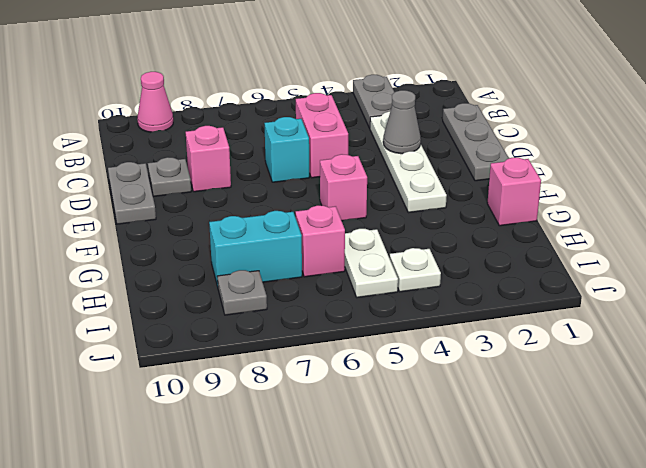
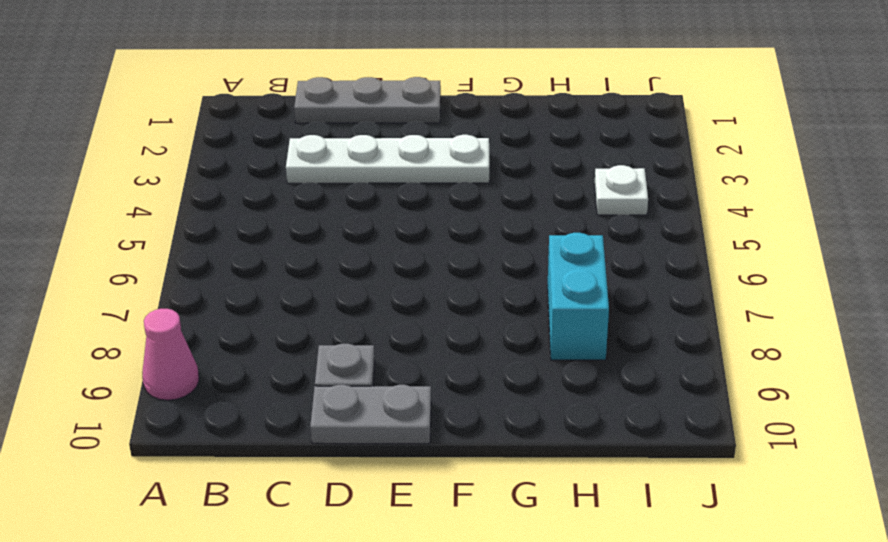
none -> grey plate A3:B3 level 1
none -> pink brick C5:D5 level 1
none -> cyan brick D6 level 1

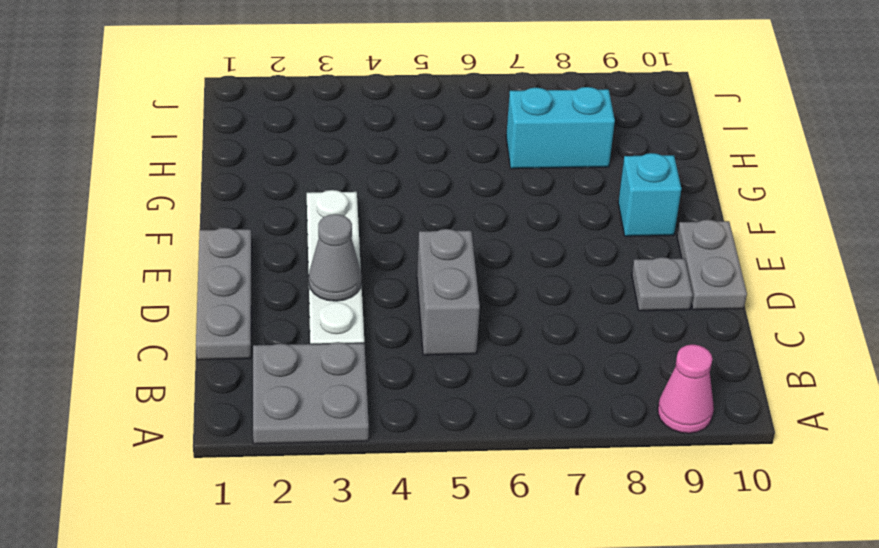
grey plate A2:B3 level 1 -> grey plate A3:B3 level 1
grey brick C5:D5 level 1 -> pink brick C5:D5 level 1
cyan brick F9 level 1 -> cyan brick D6 level 1
none -> pink brick D8 level 1
none -> pink brick F5 level 1
none -> pink brick G1 level 1

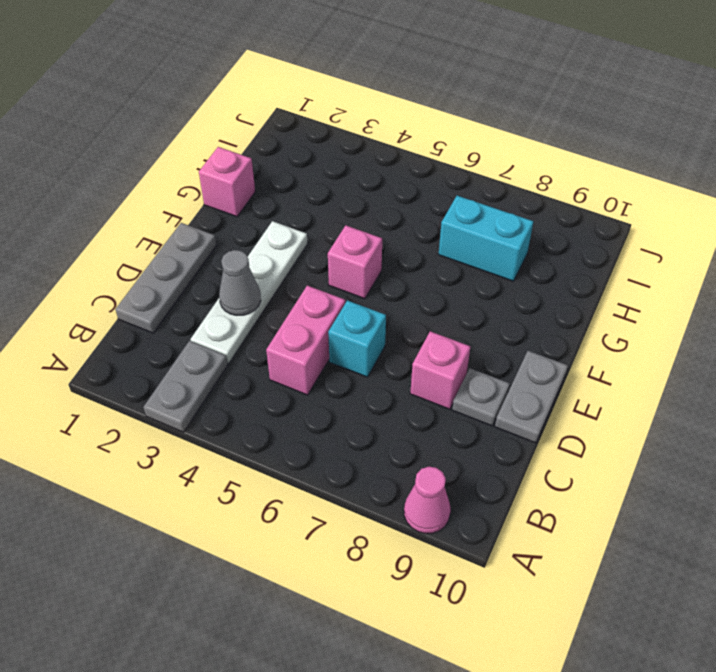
none -> white plate H5:I5 level 1
none -> pink brick H6 level 1
none -> white plate I4 level 1

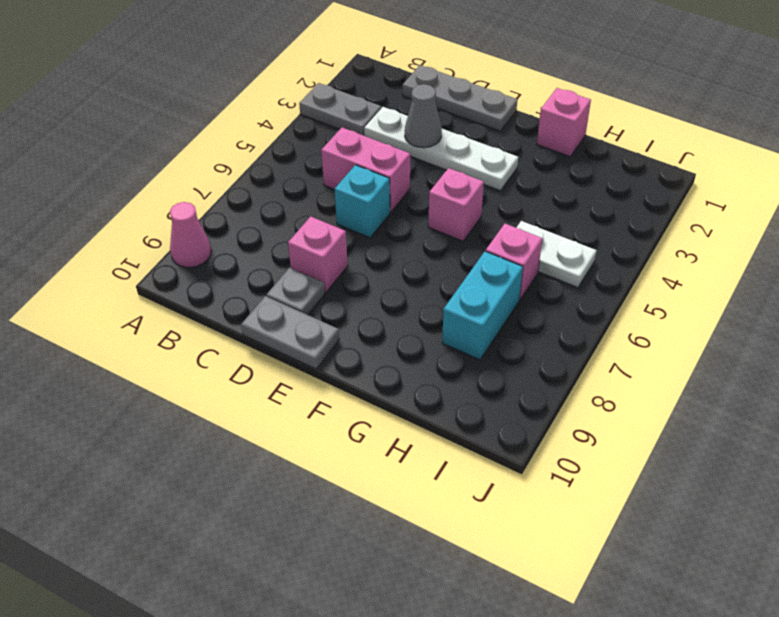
none -> white plate I4 level 1
none -> grey plate I8 level 1

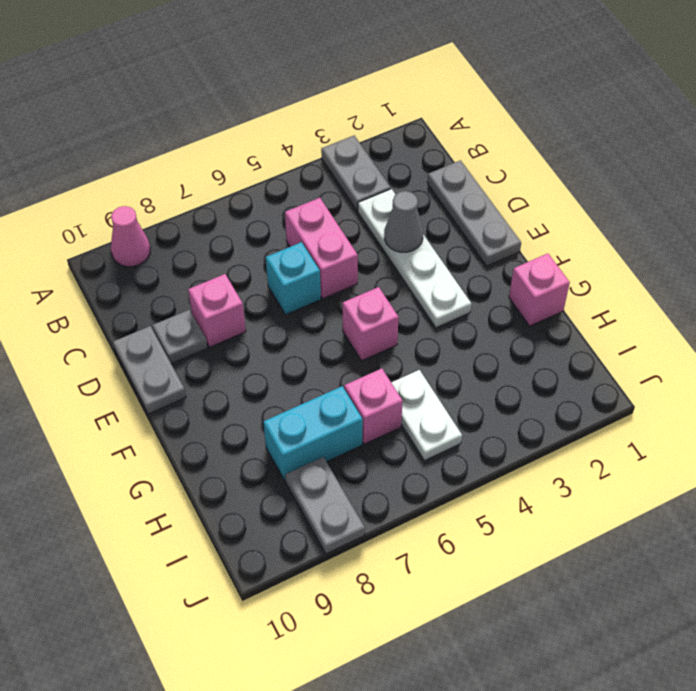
grey plate I8:J8 level 1 -> grey plate I8 level 1
none -> white plate I4 level 1

